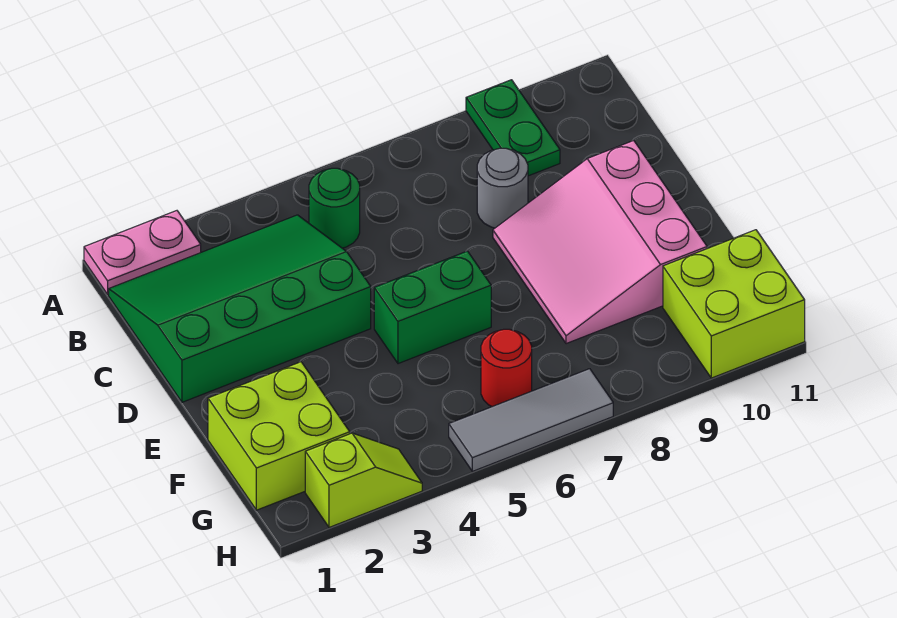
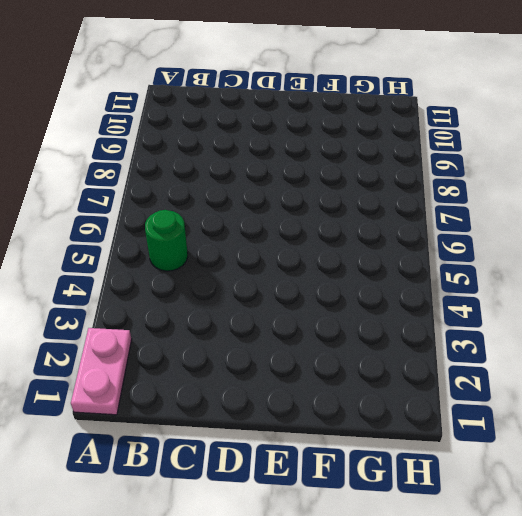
none -> green plate A9:B9 level 1
none -> green slope B1:D4 level 1 top D
none -> grey round brick C8 level 1

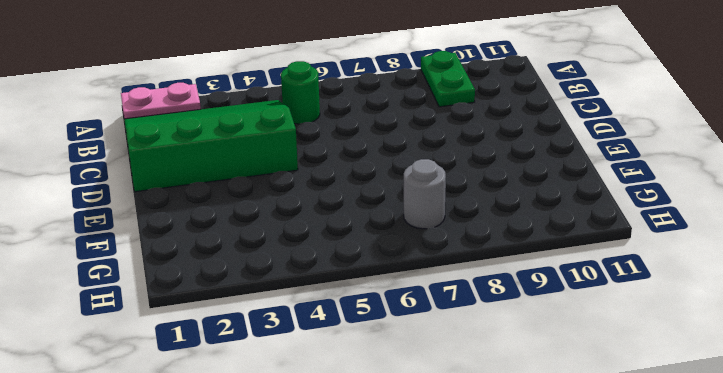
grey round brick G7 level 1 -> grey round brick C8 level 1
none -> pink slope D8:F10 level 1 top 10
none -> green brick E5:E6 level 1
none -> lime brick F1:G2 level 1

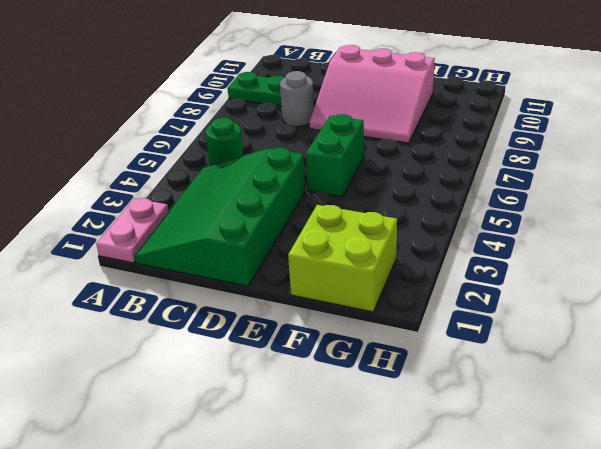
none -> red round brick G6 level 1
none -> lime brick G10:H11 level 1
none -> lime slope H2:H3 level 1 top 2

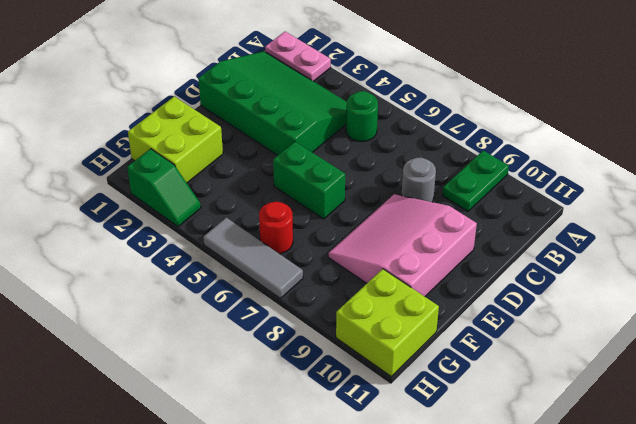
green slope H2:H3 level 1 top 2 -> lime slope H2:H3 level 1 top 2

